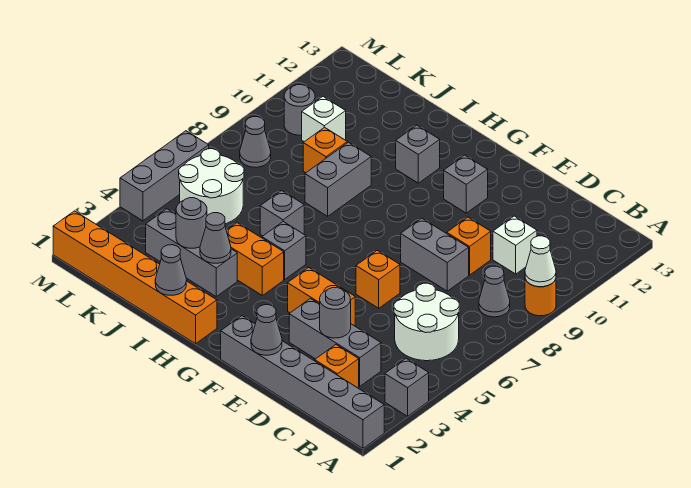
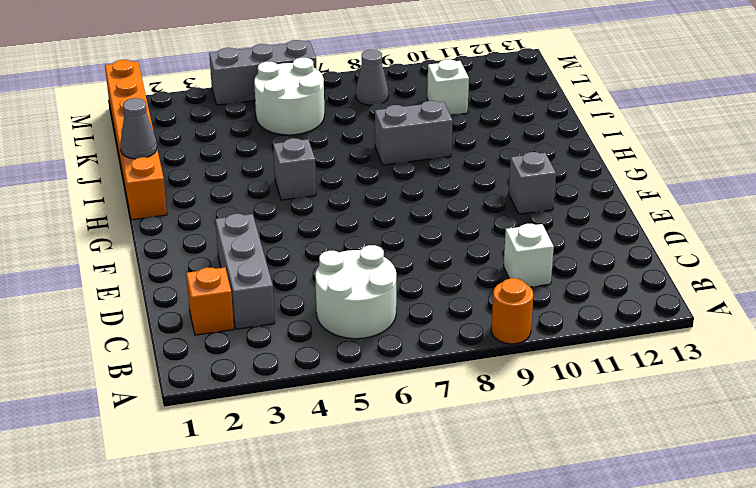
none -> grey brick A1:F1 level 1
none -> grey brick A3 level 1
none -> grey cone B8 level 1
none -> grey brick D8:E8 level 1

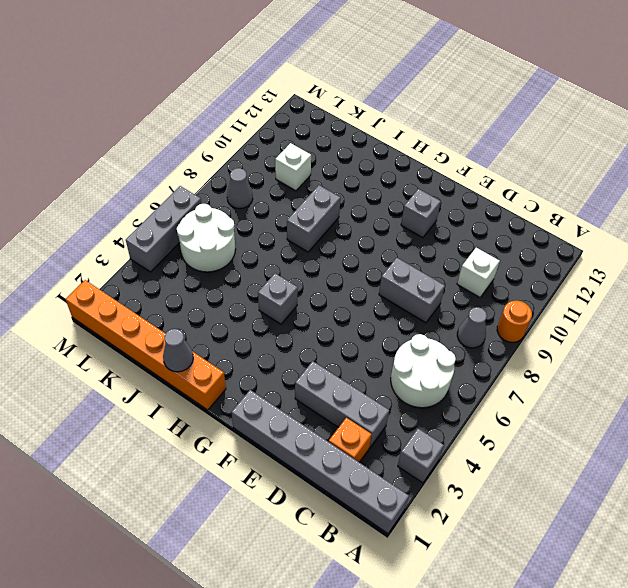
none -> orange brick D9 level 1
none -> orange brick E4:F4 level 1
none -> orange brick E6 level 1
none -> orange brick H4:I4 level 1

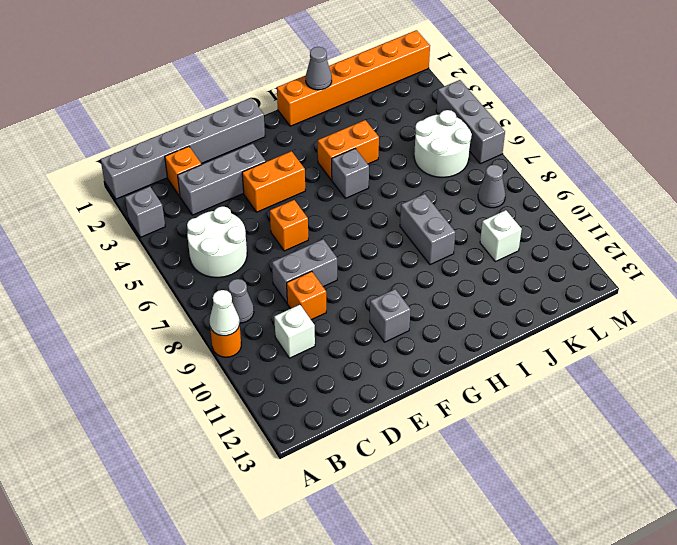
none -> grey brick H11 level 1
none -> grey brick I3:K3 level 1
none -> grey brick I6 level 1
none -> orange brick J9 level 1

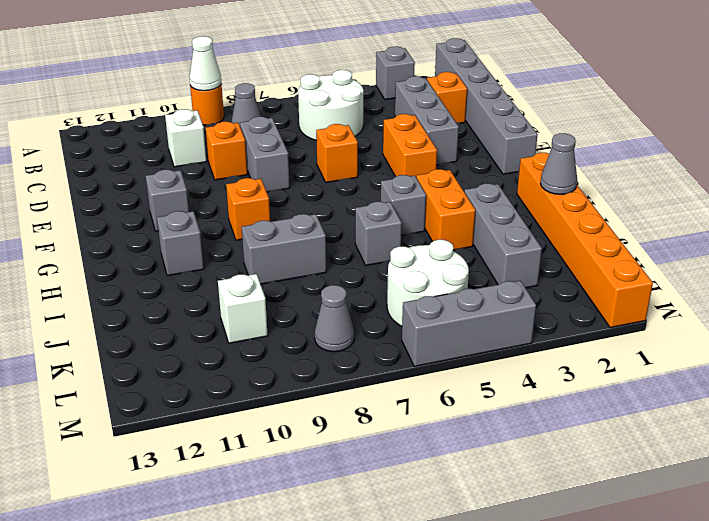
orange brick G9 level 1 -> orange brick J9 level 1
none -> grey round brick L10 level 1
none -> grey round brick D3 level 2
none -> grey cone E1 level 2
none -> grey cone I3 level 2

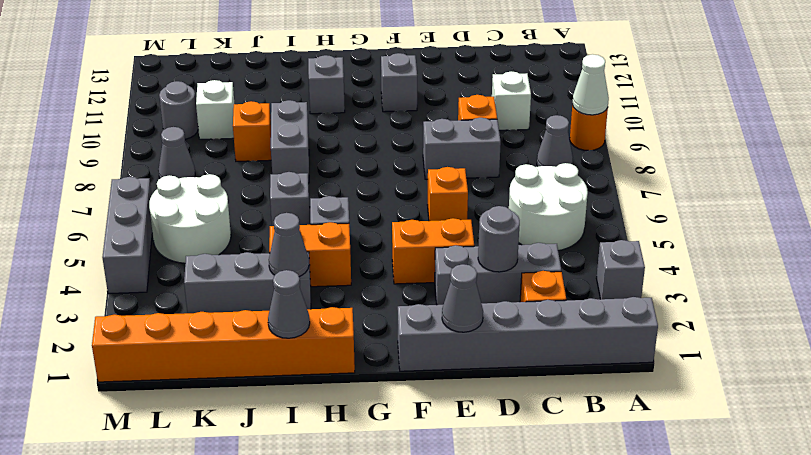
none -> grey round brick J3 level 2

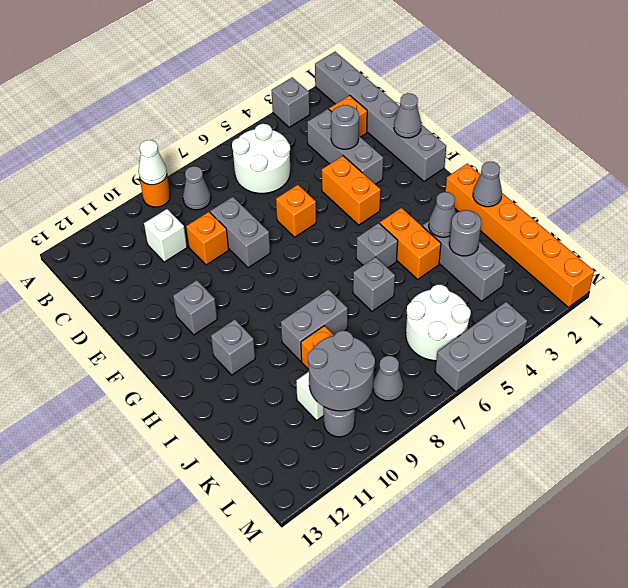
grey round brick K9:L10 level 2 -> none

